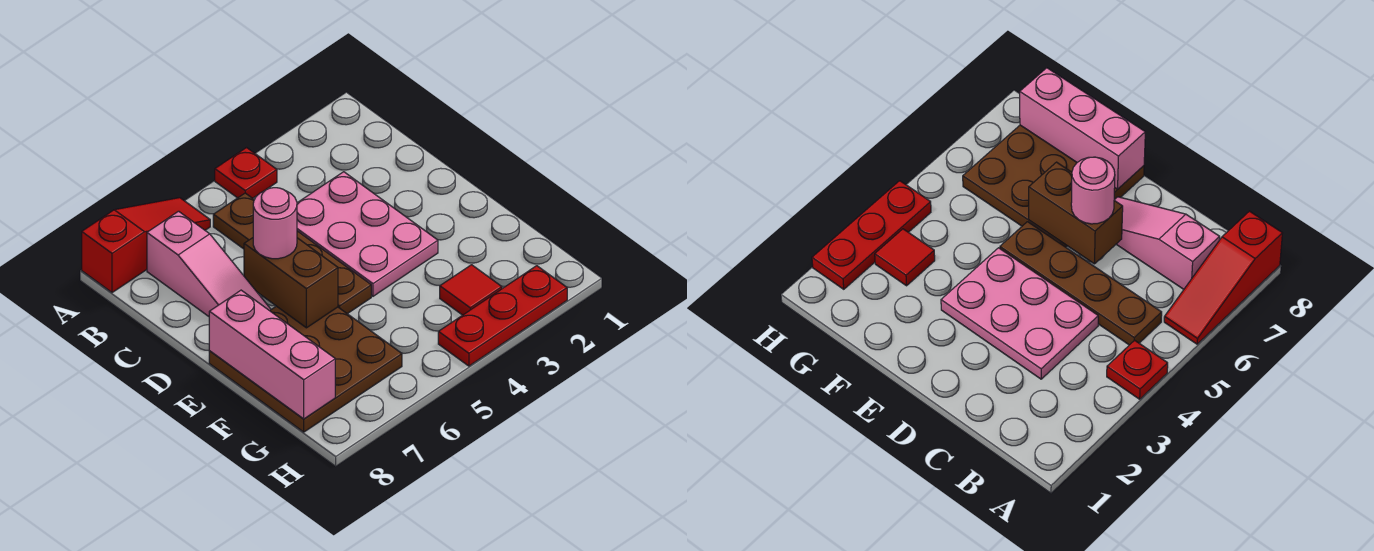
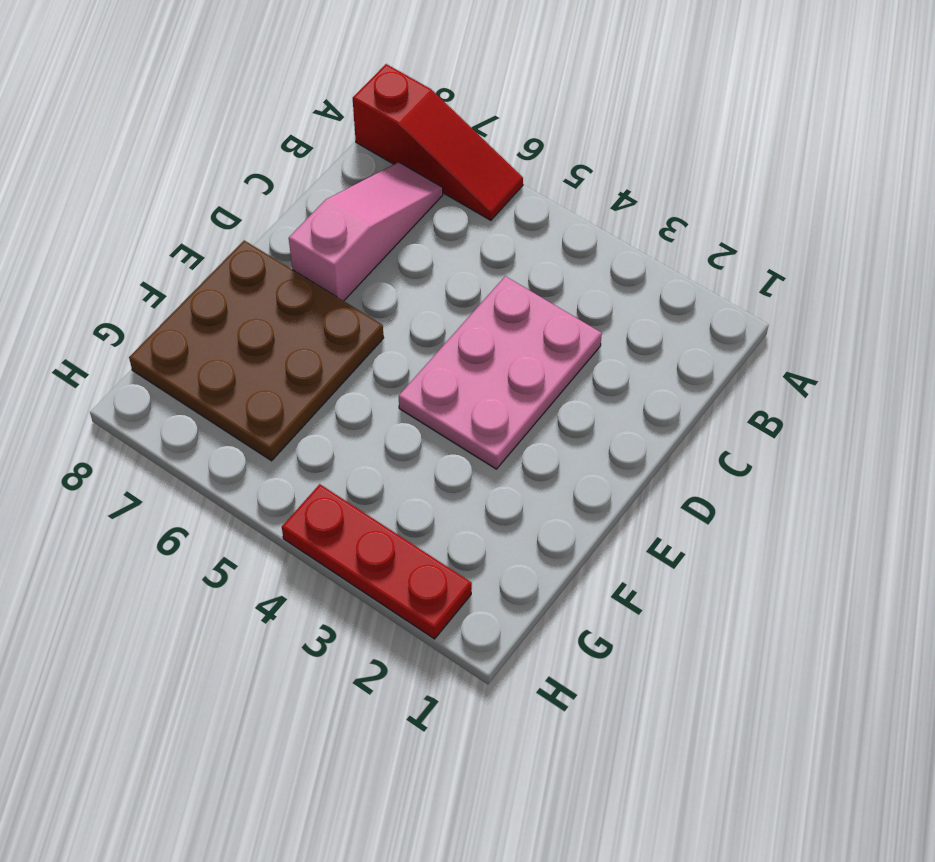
pink slope B7:D7 level 1 top D -> pink slope B7:D7 level 1 top B
none -> red plate A4 level 1
none -> brown plate B5:E5 level 1

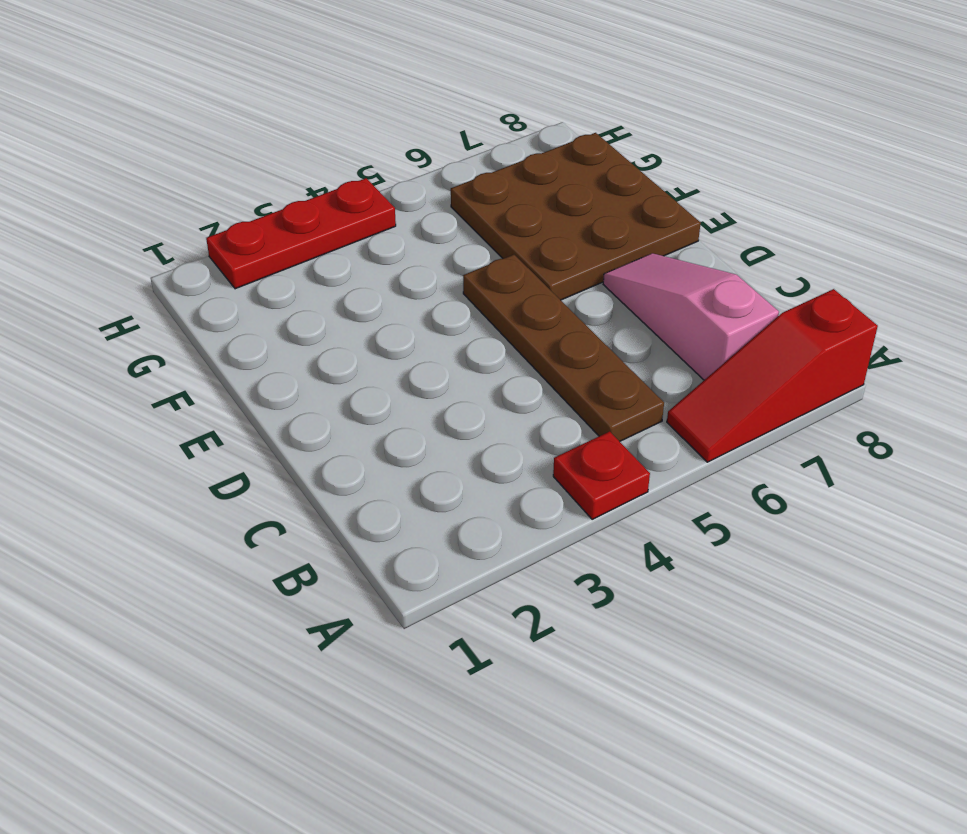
none -> pink plate C3:E4 level 1
none -> red tile G3 level 1

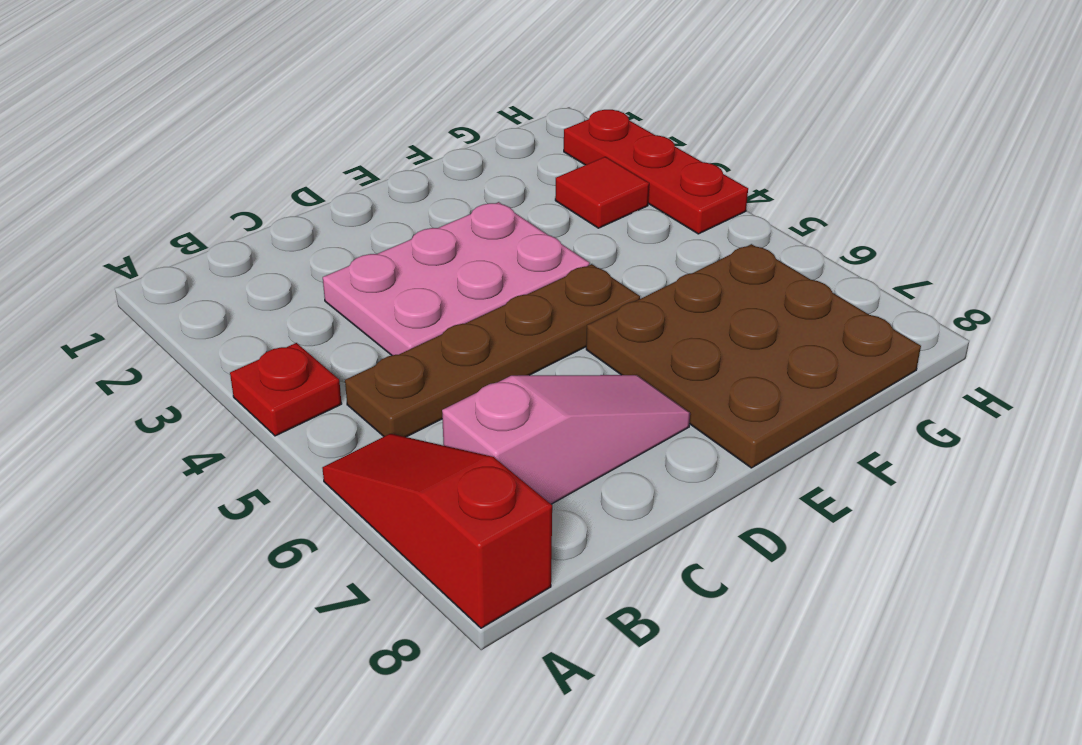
none -> brown brick D6:E6 level 2
none -> pink brick E8:G8 level 2

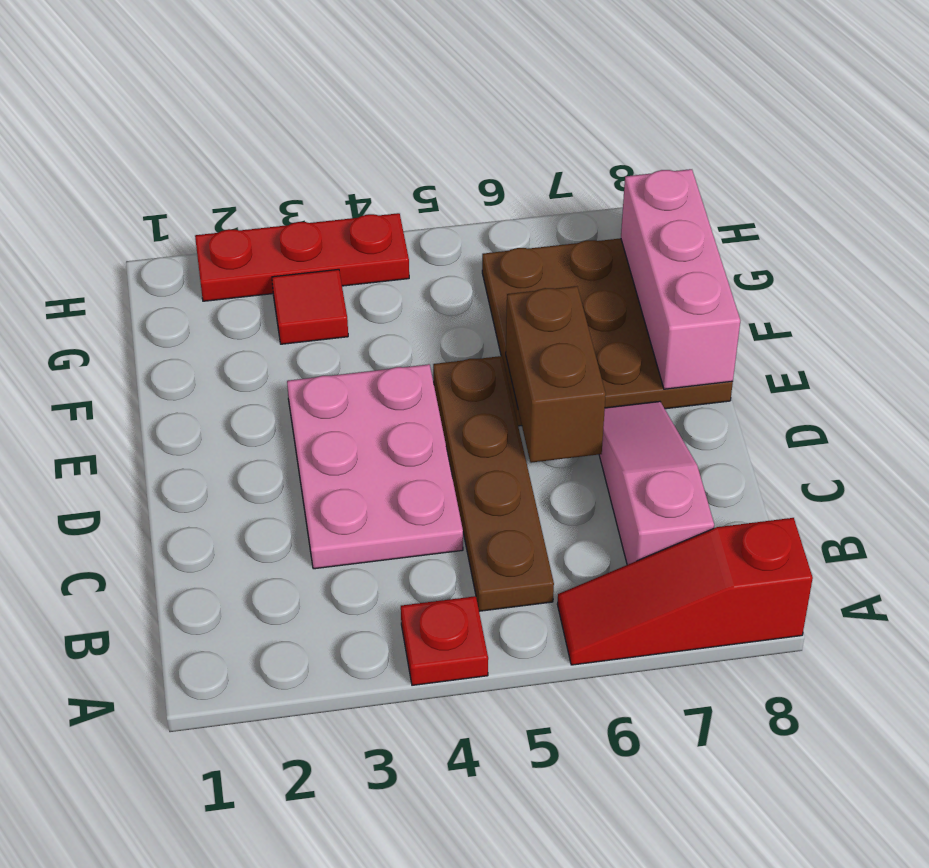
none -> pink round brick D6 level 3

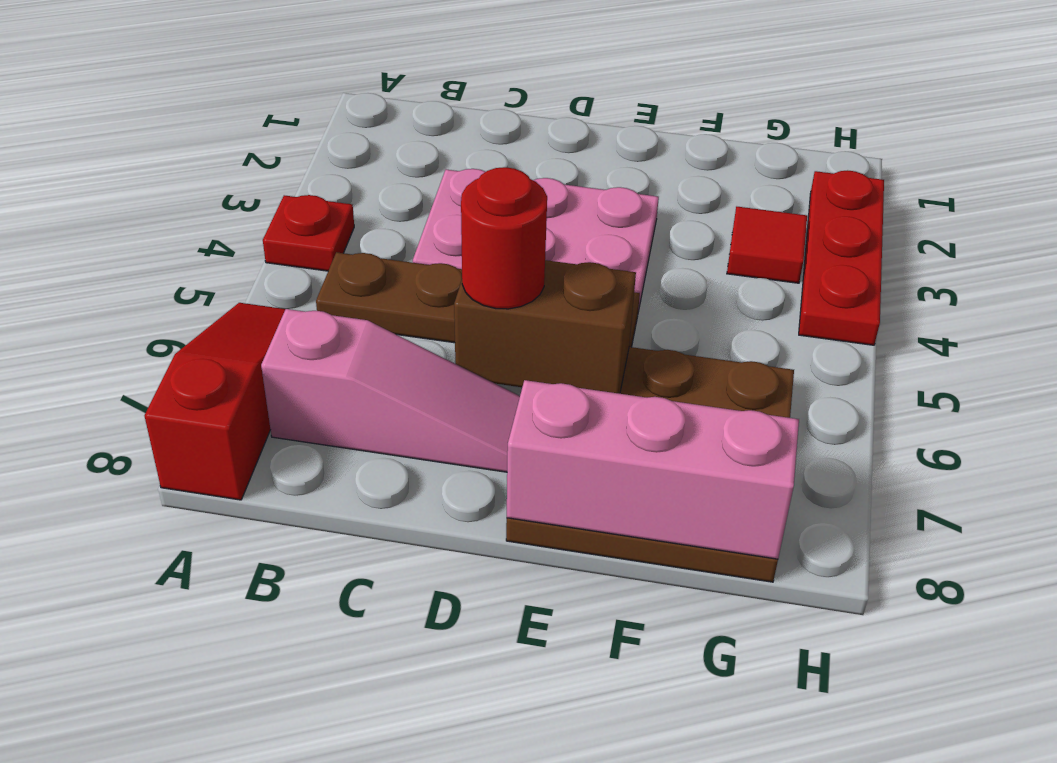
red round brick D6 level 3 -> pink round brick D6 level 3

